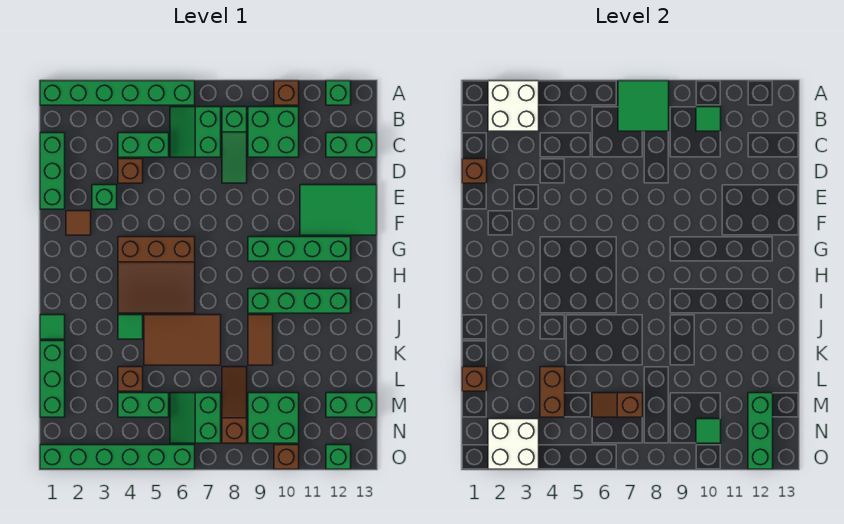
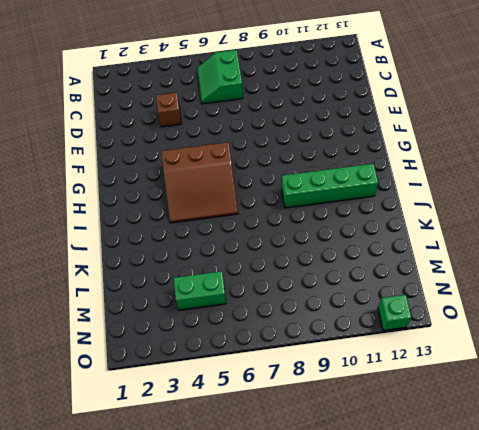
none -> green brick A1:A6 level 1
none -> brown brick A10 level 1
none -> green brick A12 level 1
none -> green slope B8:D8 level 1 top B

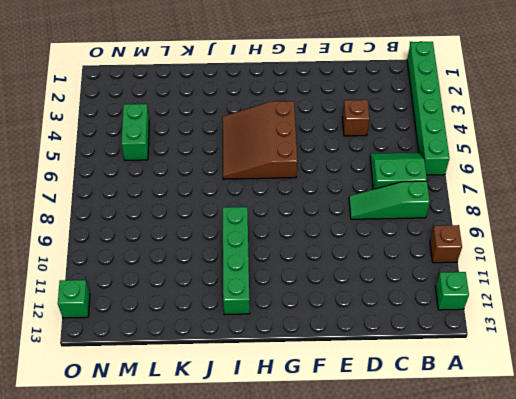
none -> green brick B9:C10 level 1
none -> green brick C1:E1 level 1
none -> green brick C4:C5 level 1
none -> green brick C12:C13 level 1

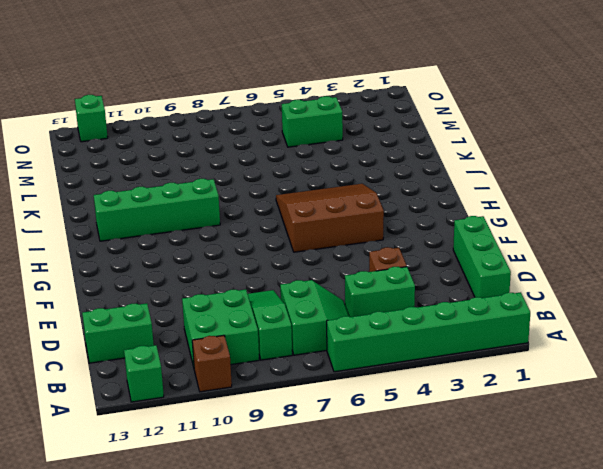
none -> green brick E3 level 1
none -> green tile E11:F13 level 1
none -> brown tile F2 level 1
none -> green brick G9:G12 level 1

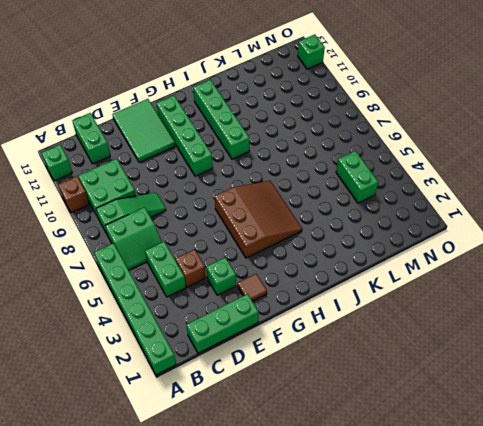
none -> green tile J1 level 1
none -> green tile J4 level 1
none -> brown tile J5:K7 level 1
none -> brown tile J9:K9 level 1

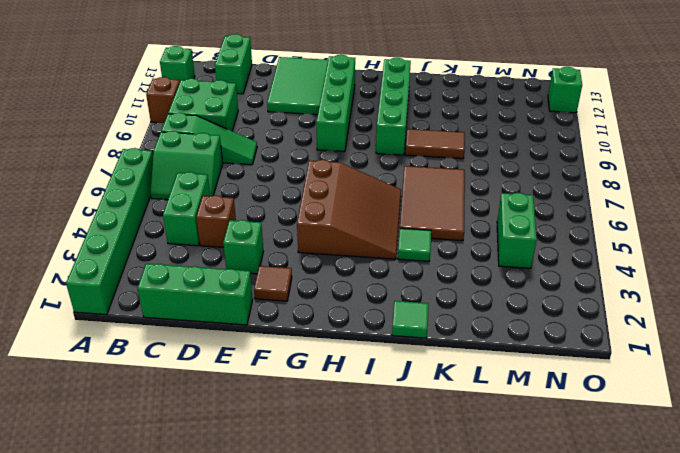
none -> green brick K1:M1 level 1
none -> brown brick L4 level 1
none -> brown slope L8:N8 level 1 top N
none -> green slope M6:N7 level 1 top 7

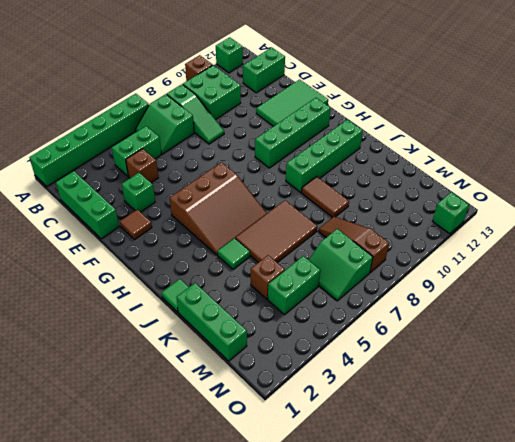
none -> green brick M9:N10 level 1
none -> green brick M12:M13 level 1
none -> green brick O1:O6 level 1
none -> brown brick O10 level 1

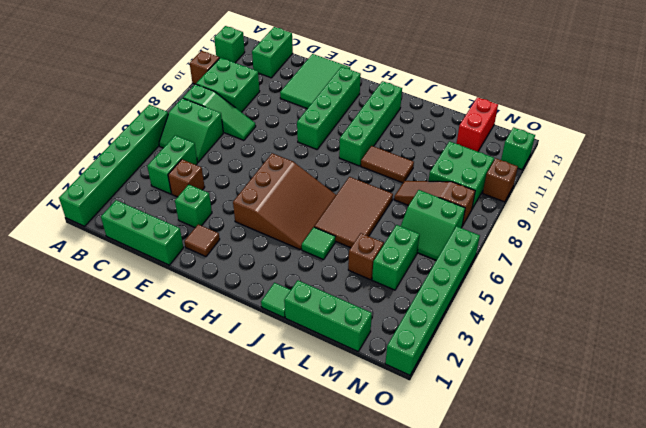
red brick M12:M13 level 1 -> green brick M12:M13 level 1
none -> white brick A2:B3 level 2
none -> green tile A7:B8 level 2
none -> green tile B10 level 2
none -> brown brick D1 level 2

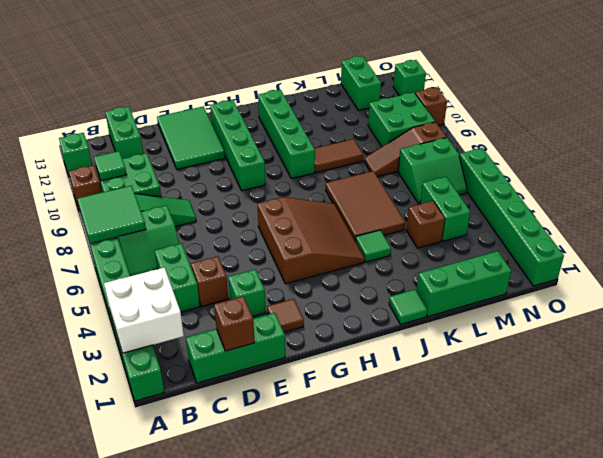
none -> brown brick L1 level 2
none -> brown brick L4:M4 level 2
none -> brown slope M6:M7 level 2 top 7
none -> green brick M12:O12 level 2

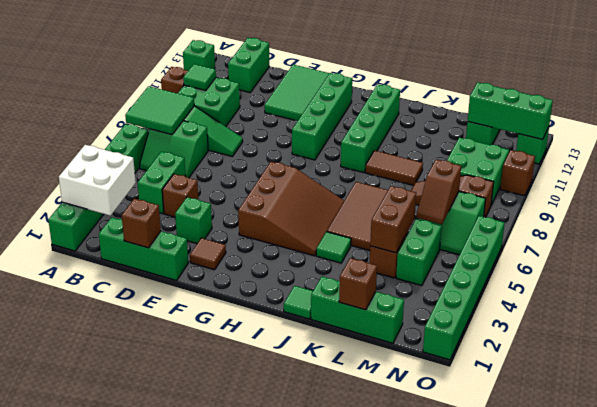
brown brick L4:L5 level 2 -> brown brick L4:M4 level 2
none -> white brick N2:O3 level 2
none -> green tile N10 level 2

